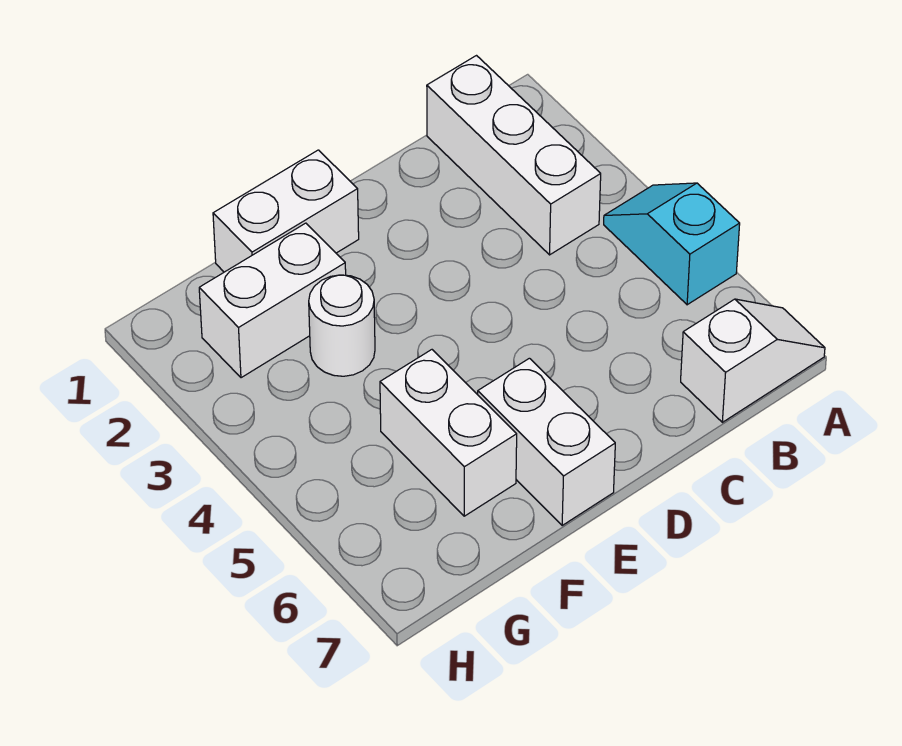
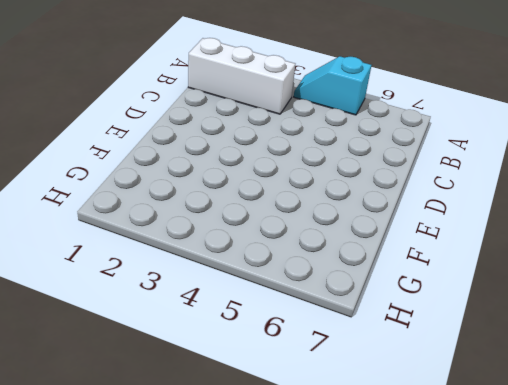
none -> white slope A7:B7 level 1 top B
none -> white brick E1:F1 level 1

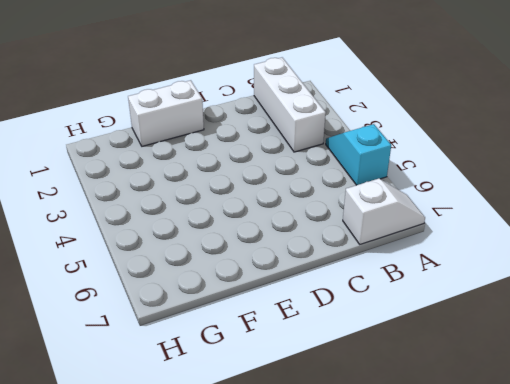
none -> white brick E6:E7 level 1
none -> white brick F2:G2 level 1

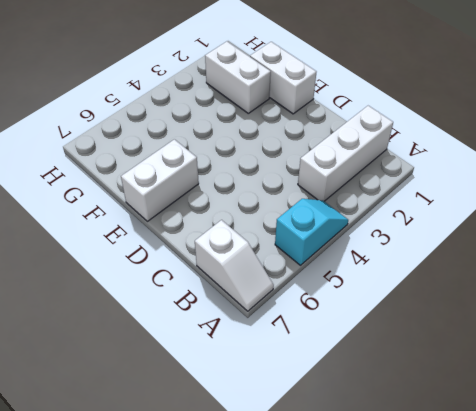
none -> white round brick F3 level 1
none -> white brick F5:F6 level 1

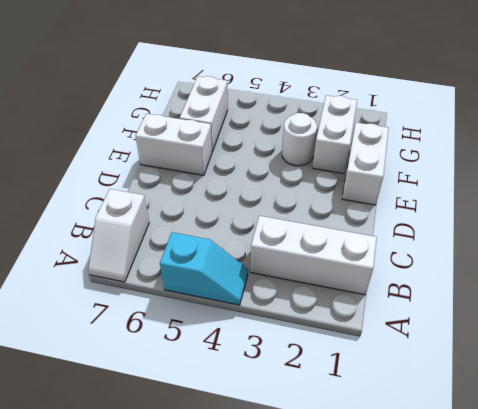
white brick F6:G6 level 1 -> white brick F5:F6 level 1

